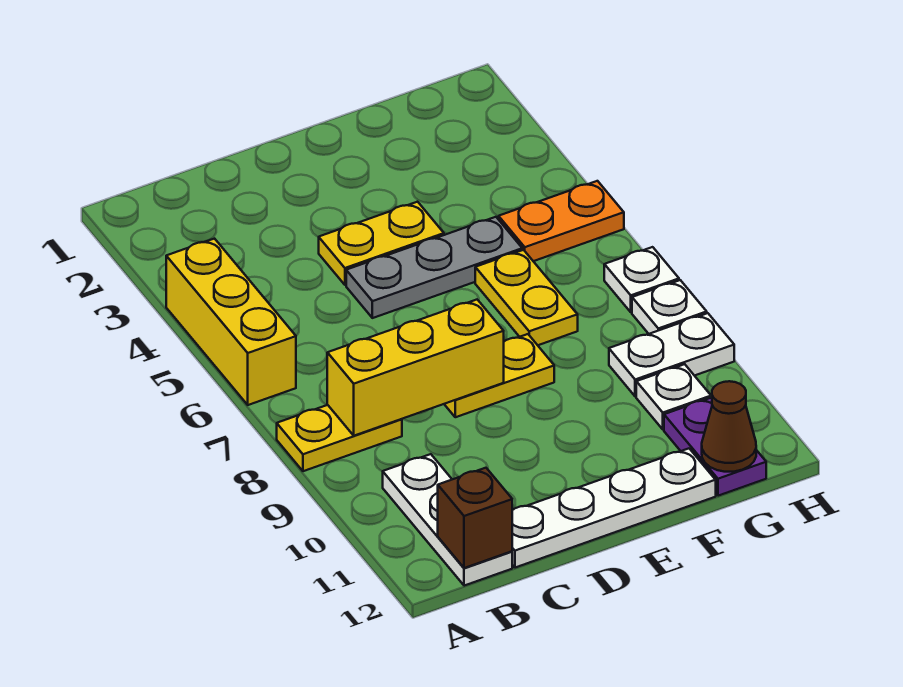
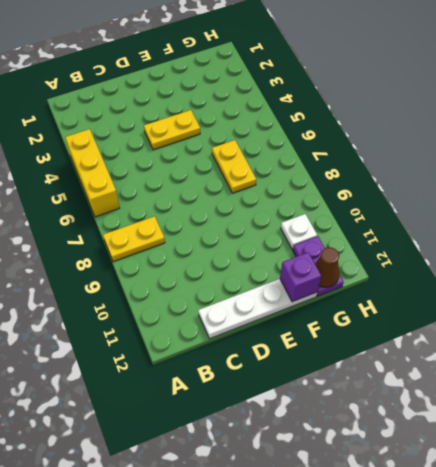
purple brick F12 level 2 -> none
none -> white plate B10:B12 level 1
none -> grey plate D5:F5 level 1
none -> yellow plate D8:E8 level 1

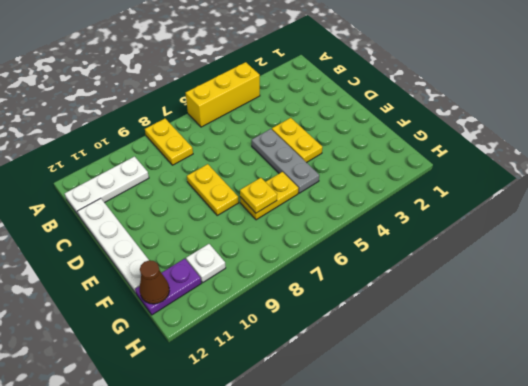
yellow plate F7 level 2 -> none
none -> orange plate G5:H5 level 1
none -> white plate G9:H9 level 1
none -> white plate H7 level 1

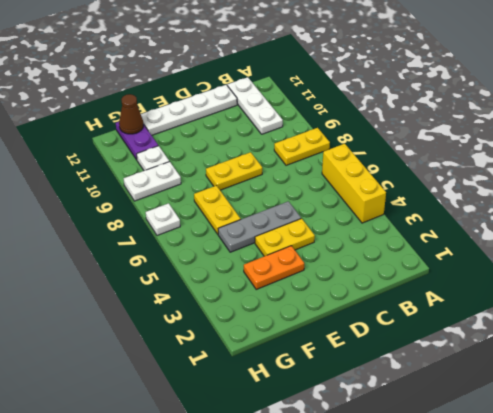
orange plate E3:F3 level 1 -> orange plate G5:H5 level 1
none -> white plate H8 level 1
none -> yellow brick B8:D8 level 2
none -> brown brick B12 level 2

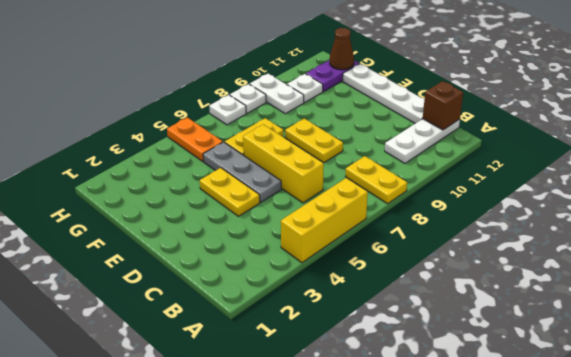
yellow brick C6:E6 level 1 -> yellow brick B8:D8 level 2

